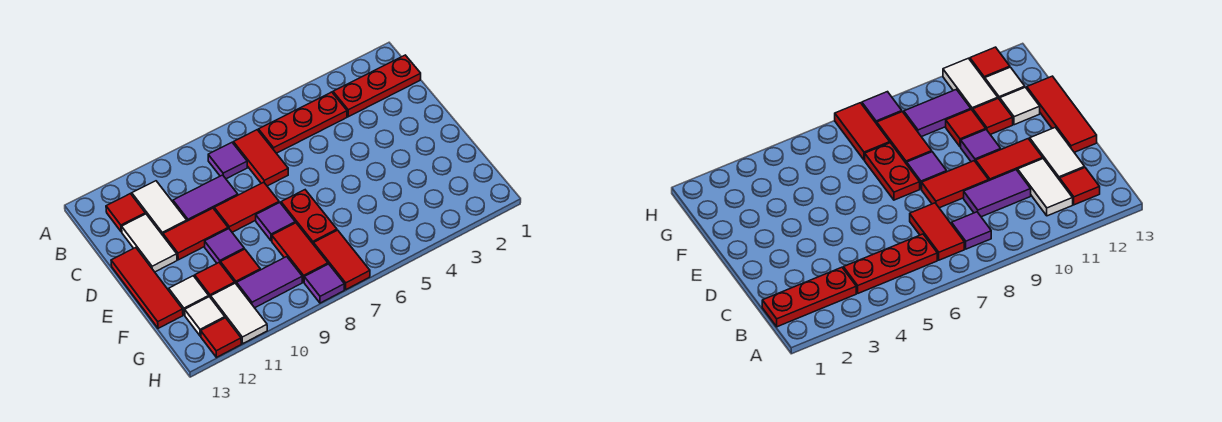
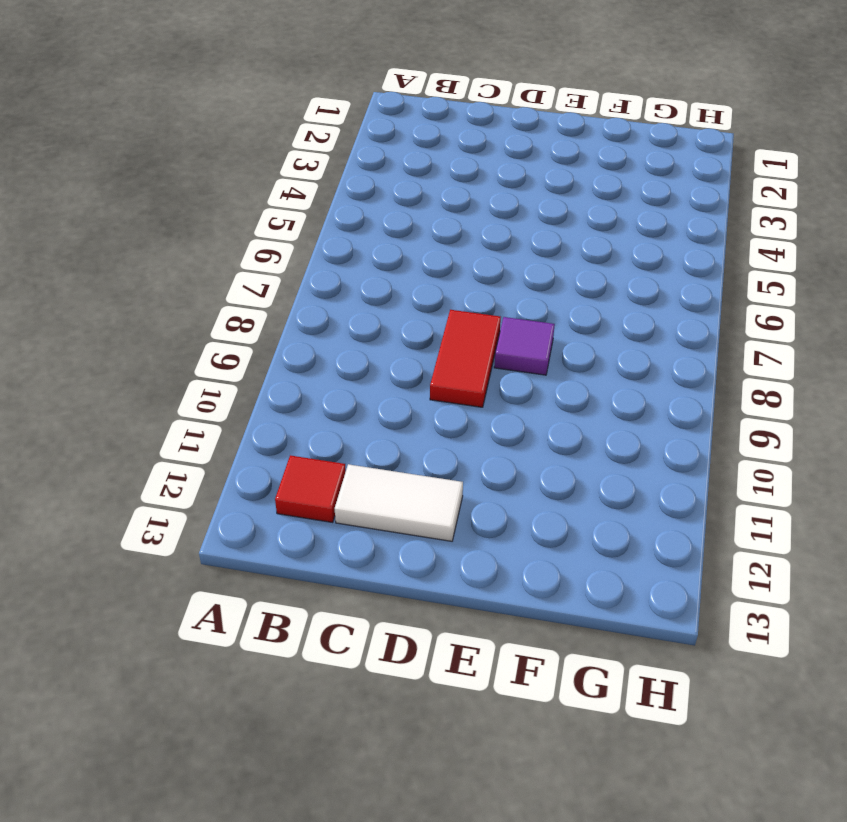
none -> red plate B1:B3 level 1
none -> red plate B4:B6 level 1
none -> red tile B7:C7 level 1

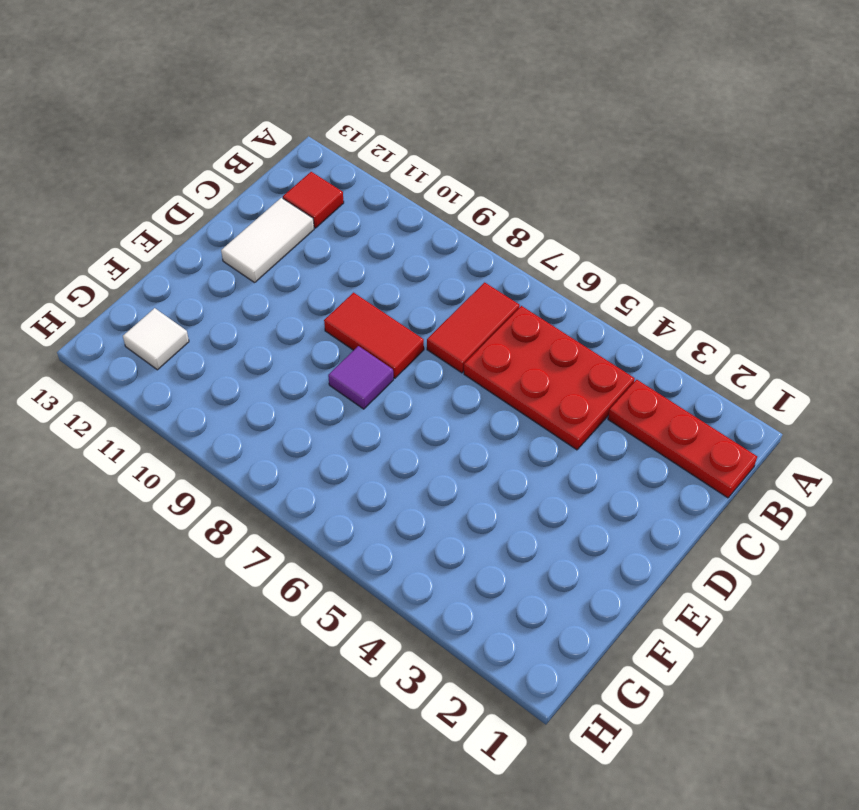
red plate B4:C6 level 1 -> red plate B4:B6 level 1
none -> purple tile B8 level 1
none -> white tile B11:C11 level 1
none -> purple tile C9:C10 level 1

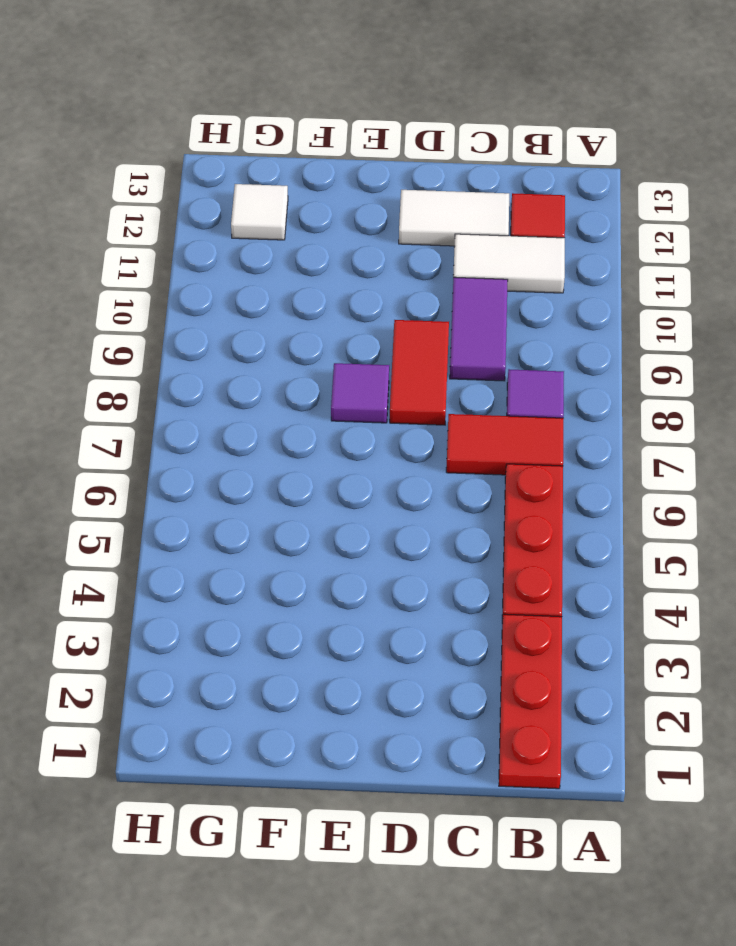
none -> red tile D10:D11 level 1
none -> red tile D13:F13 level 1
none -> red plate E7:F7 level 1

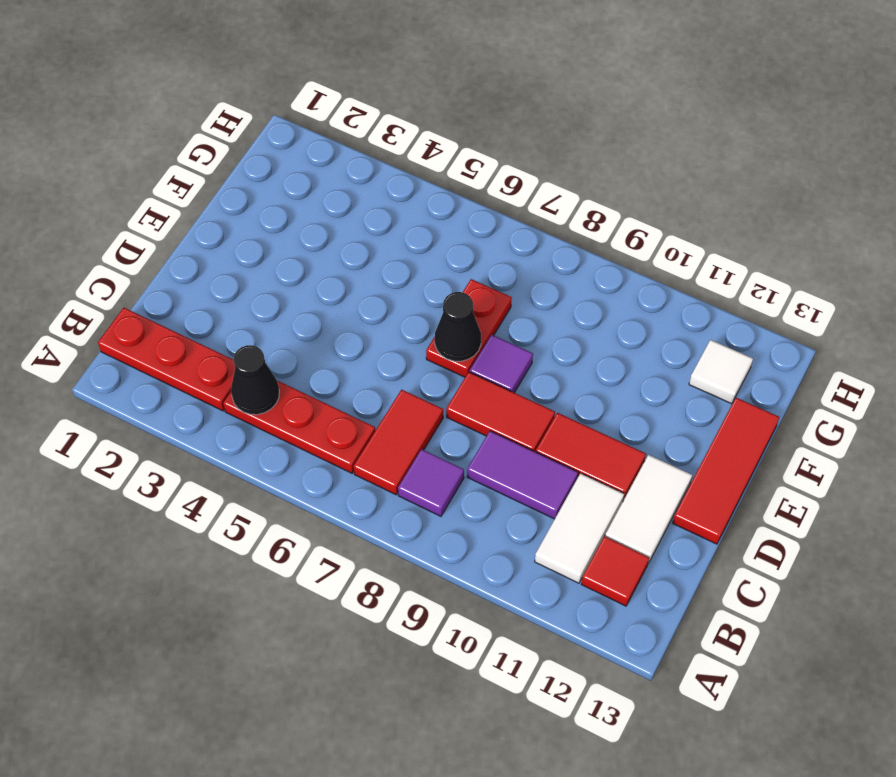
black cone B4 level 2 -> none
black cone E7 level 2 -> none
none -> purple tile E10 level 1
none -> red tile F8:G8 level 1
none -> red tile F10 level 1

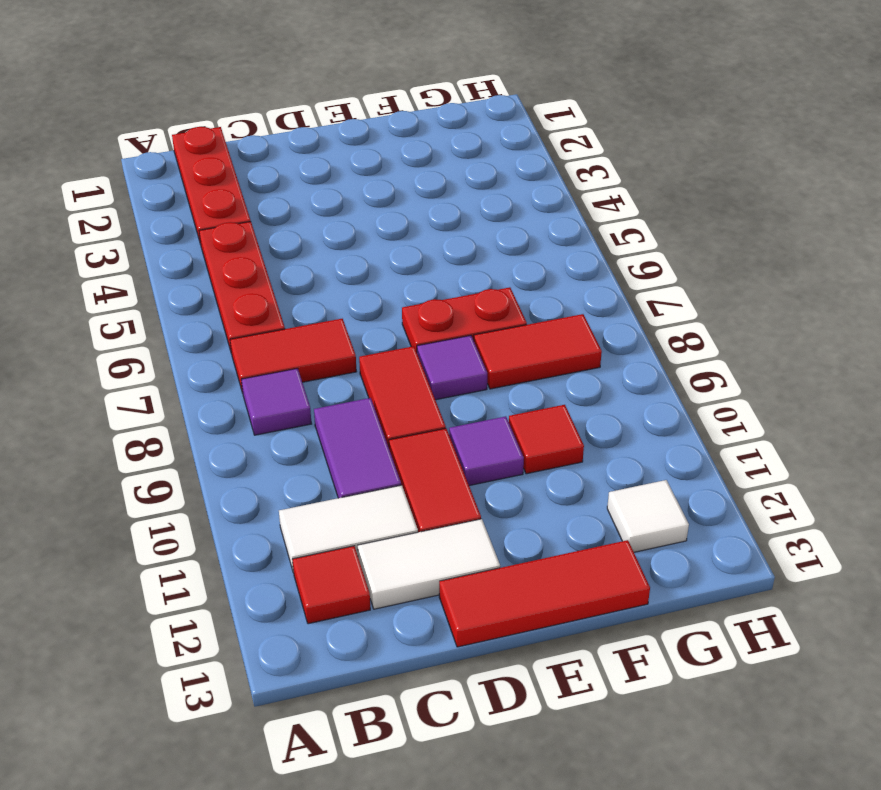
none -> red tile F11 level 1
none -> white tile F12 level 1
none -> red tile G7:H7 level 1

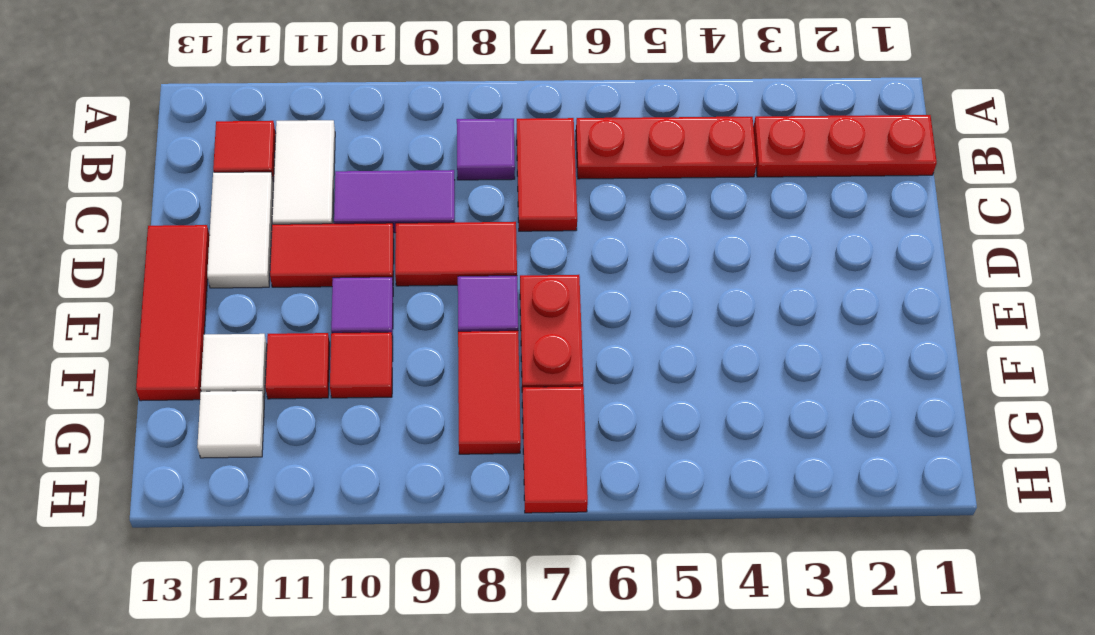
none -> purple tile G9:G10 level 1
none -> white tile G11:H11 level 1
none -> purple tile H8 level 1

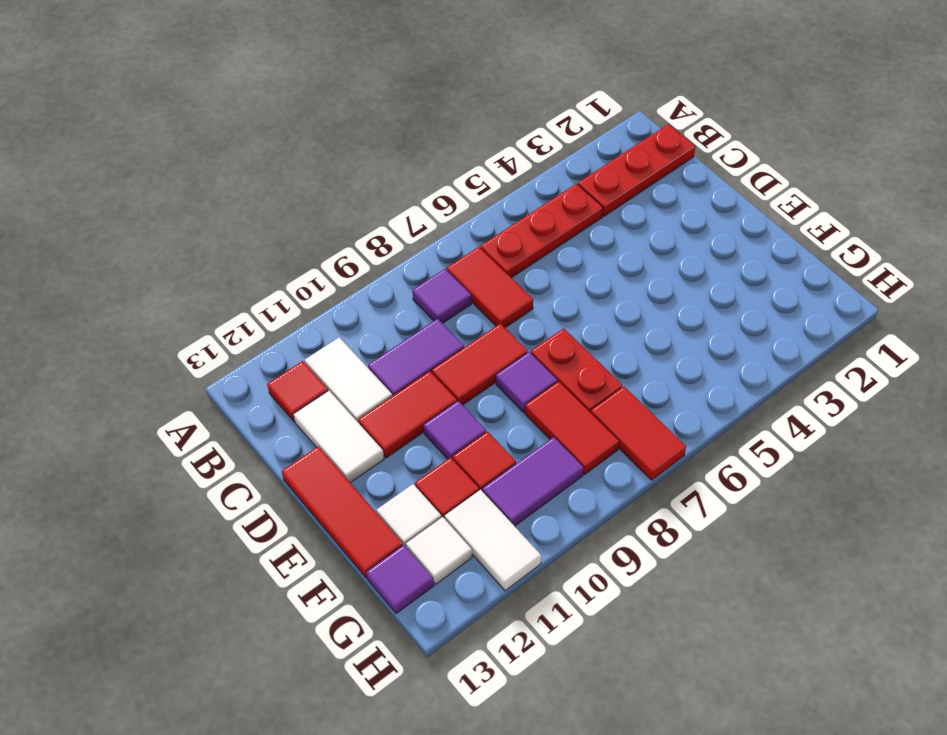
purple tile G13 level 1 -> purple tile H8 level 1
none -> red tile H12 level 1

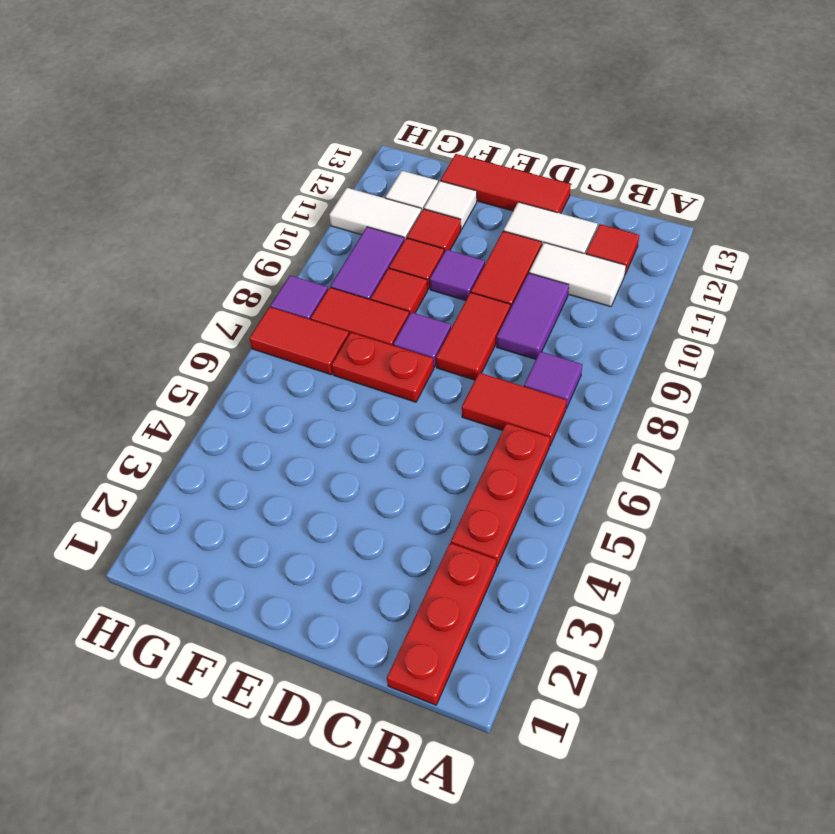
red tile F9 level 1 -> red tile H12 level 1

